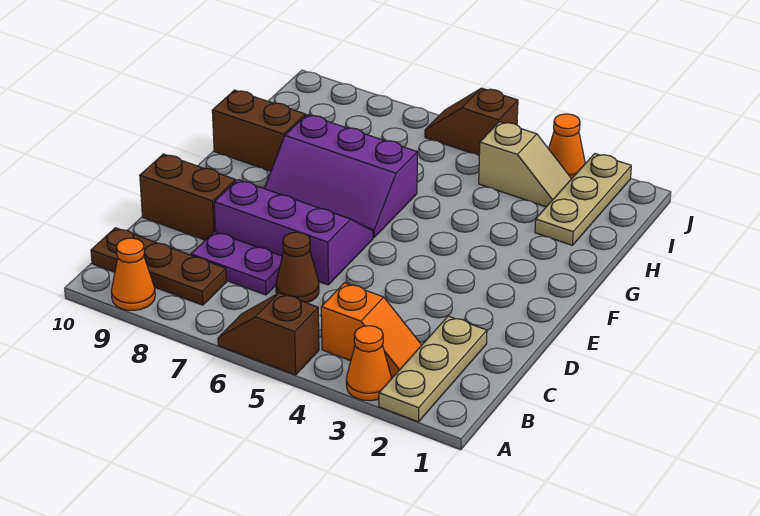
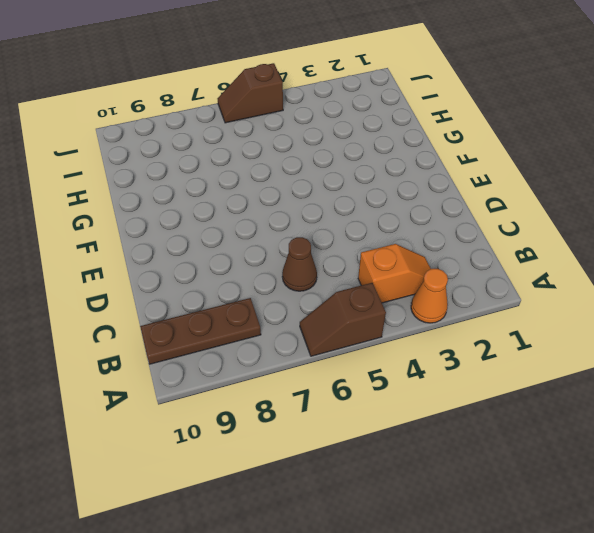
none -> tan plate A2:C2 level 1
none -> orange cone A9 level 1
none -> purple plate C7:C8 level 1

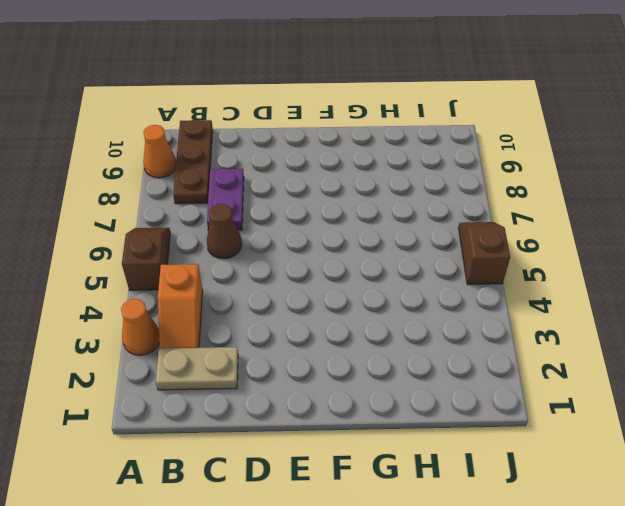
tan plate B2:C2 level 1 -> tan plate A2:C2 level 1
none -> purple slope D6:E8 level 1 top D
none -> brown brick D9:D10 level 1
none -> purple slope F6:G8 level 1 top G

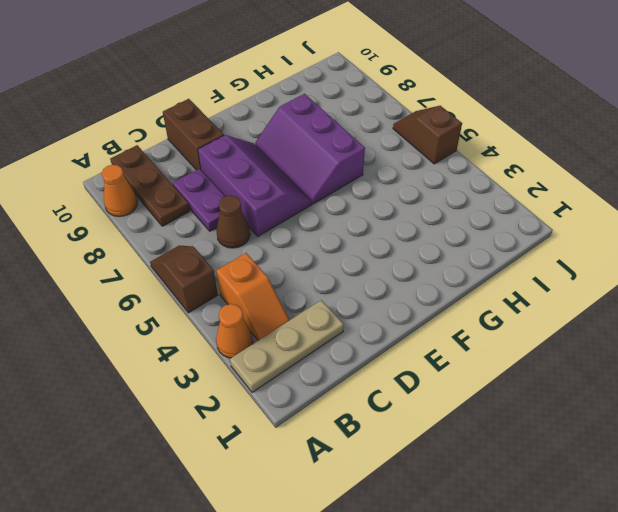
none -> brown brick G9:G10 level 1
none -> tan plate H2:J2 level 1
none -> tan slope I3:I4 level 1 top 4

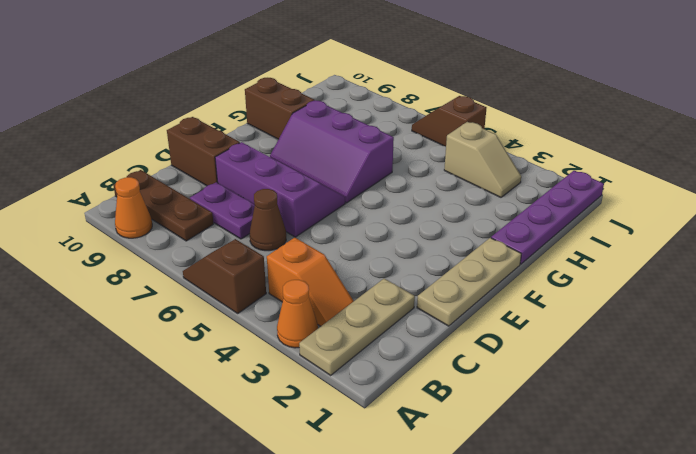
tan plate D1:F1 level 1 -> tan plate H2:J2 level 1
purple plate G1:J1 level 1 -> none
none -> orange cone J3 level 1

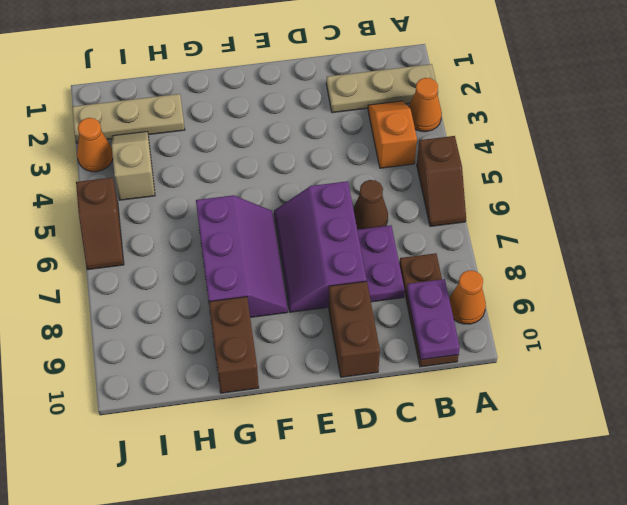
purple plate B9:B10 level 2 -> none

